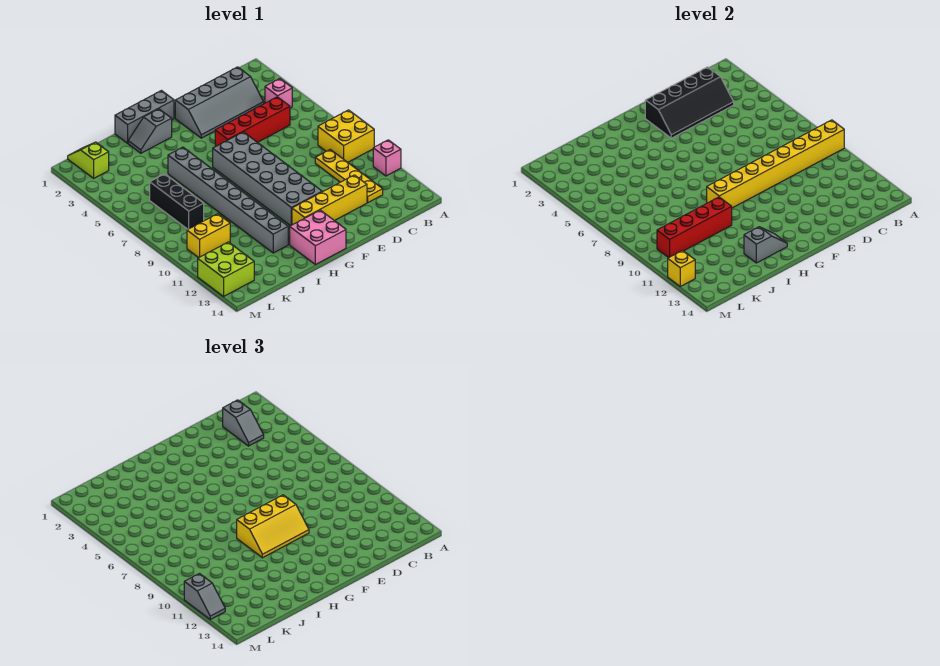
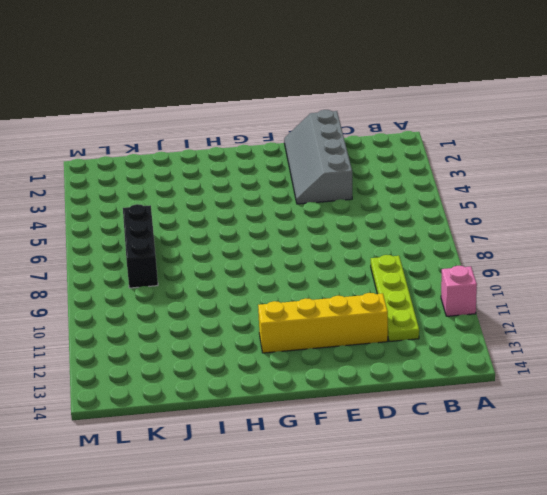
lime plate C9:C12 level 1 -> yellow plate C9:C12 level 1
grey slope D1:E4 level 1 top D -> grey slope C2:F3 level 1 top 2
none -> yellow brick A8:B9 level 1
none -> pink brick B4 level 1
none -> red brick C5:F5 level 1

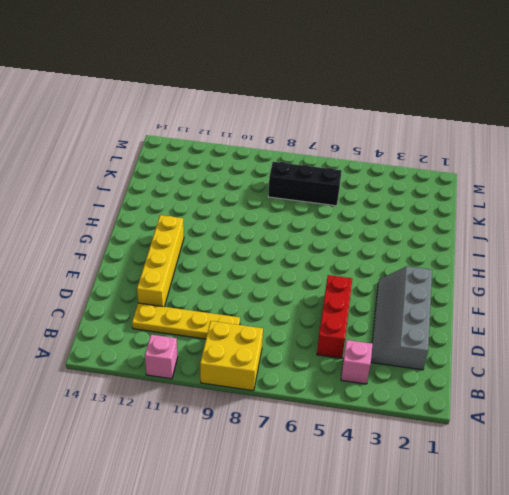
red brick C5:E5 level 1 -> red brick C5:F5 level 1
none -> grey brick F6:G11 level 1
none -> grey brick G1:I1 level 1
none -> pink brick G13:H14 level 1

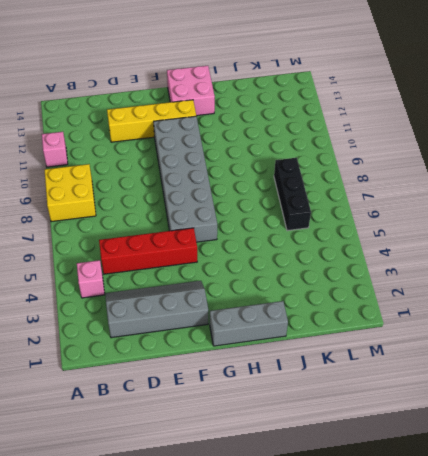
none -> yellow plate C9:C12 level 1
none -> grey slope H2:I2 level 1 top H
none -> grey brick I5:I12 level 1

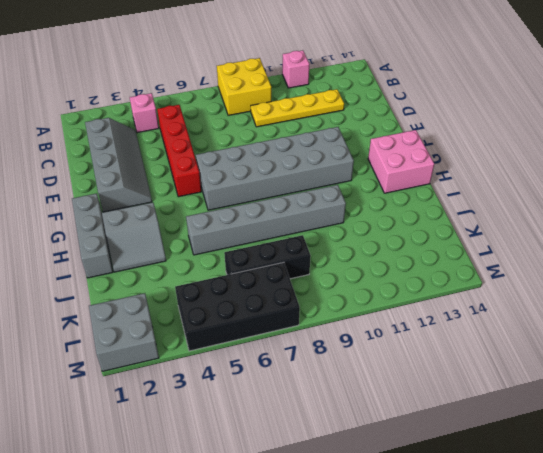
grey slope H2:I3 level 1 top H -> grey slope H2:I2 level 1 top H
grey brick I5:I10 level 1 -> grey brick I5:I12 level 1
grey brick L1:M2 level 1 -> lime slope L1:L2 level 1 top 2
black brick L4:M7 level 1 -> none
none -> yellow brick D12:G12 level 1
none -> yellow brick K10:L10 level 1
none -> lime brick L12:M13 level 1

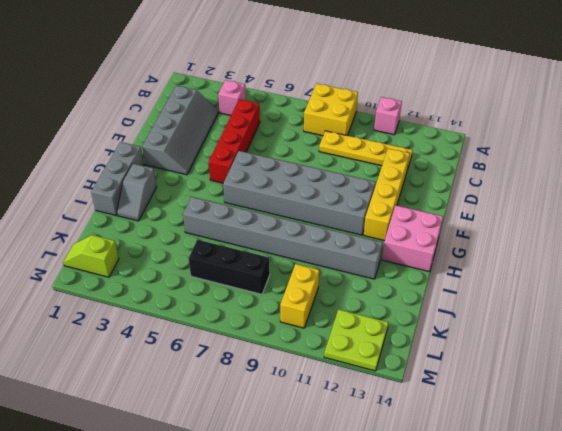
lime plate L12:M13 level 1 -> lime brick L12:M13 level 1
none -> yellow brick A9:H9 level 2
none -> black slope C2:F3 level 2 top 2
none -> grey slope H13:I13 level 2 top I

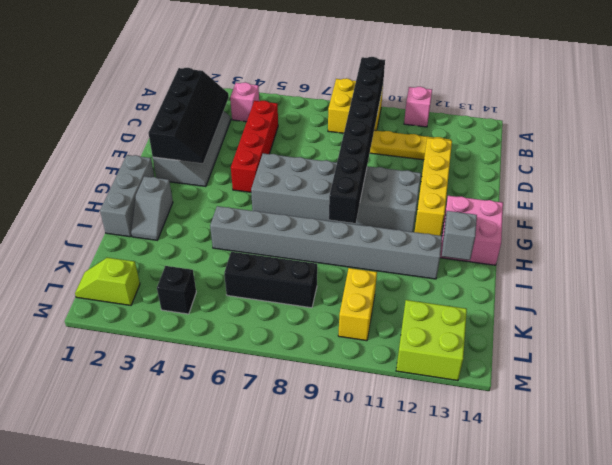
black brick A9:H9 level 2 -> yellow brick A9:H9 level 2
black brick L4 level 1 -> none
none -> red brick I10:L10 level 2
none -> yellow brick M12 level 2
none -> grey slope C2:C3 level 3 top 2

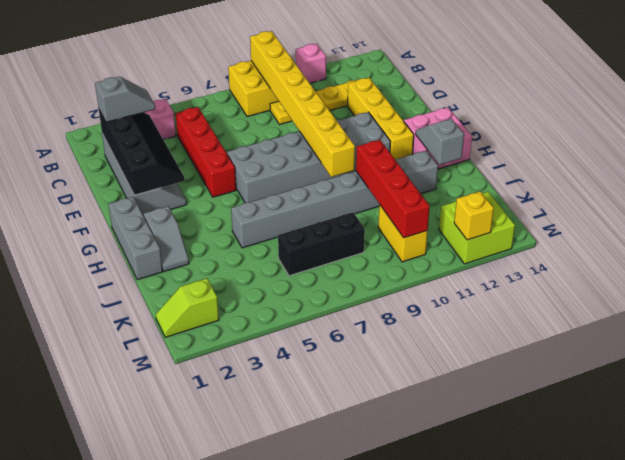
none -> yellow slope F9:H10 level 3 top 9
none -> grey slope M11:M12 level 3 top 11

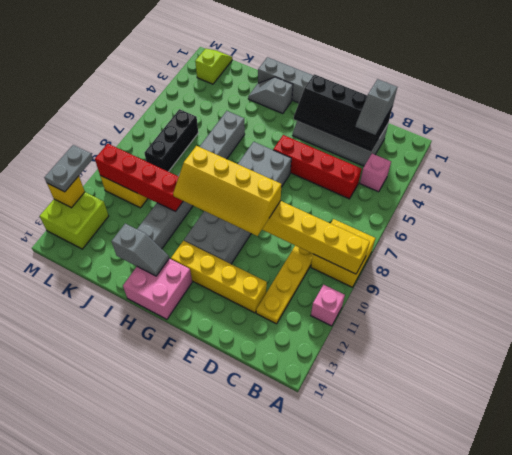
yellow slope E9:H10 level 3 top 9 -> yellow slope F9:H10 level 3 top 9
grey plate M11:M12 level 3 -> grey slope M11:M12 level 3 top 11

